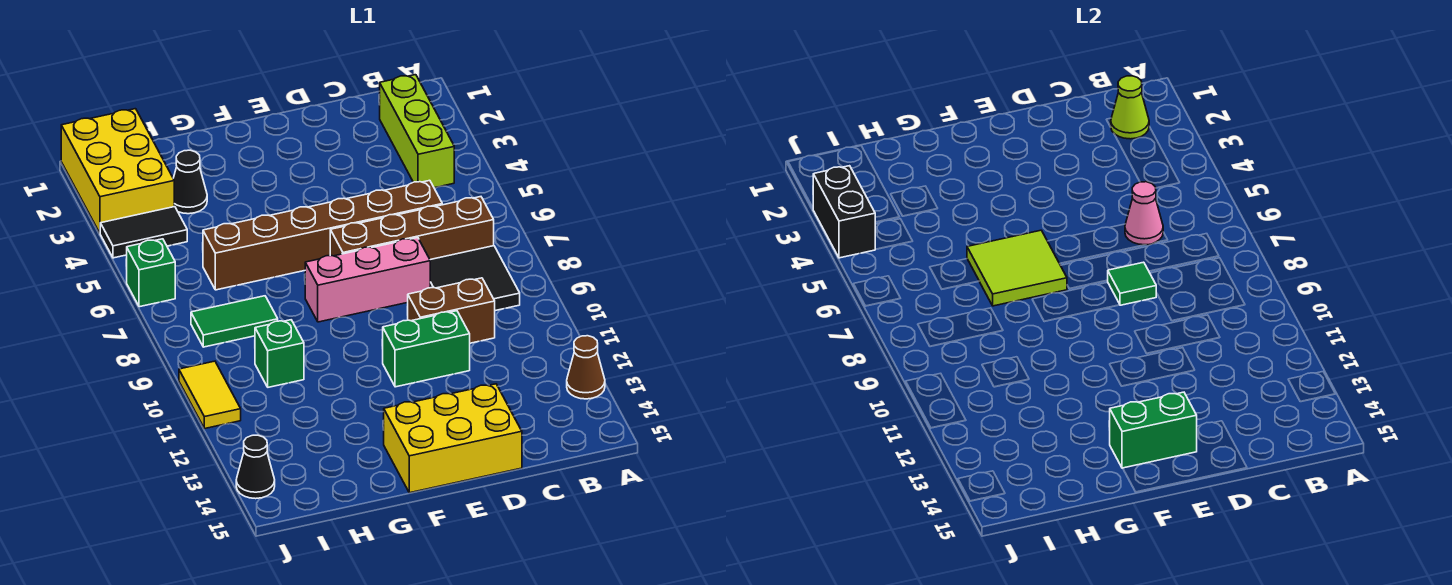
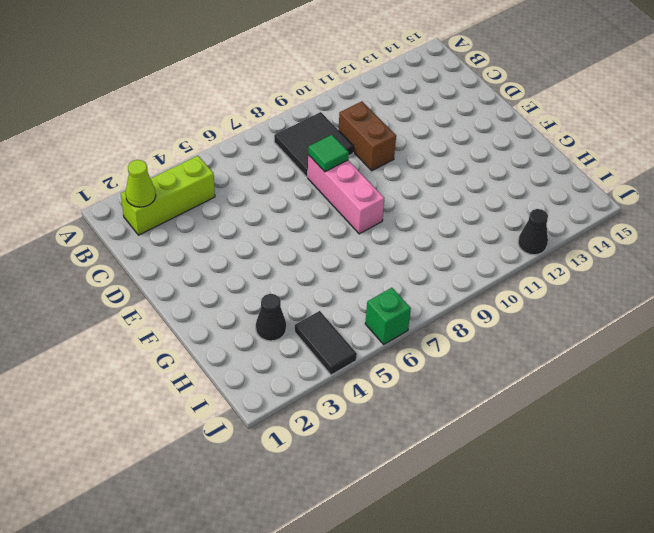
black cone J12 level 1 -> black cone J14 level 1
none -> brown cone A13 level 1
none -> brown brick B7:E7 level 1
none -> brown brick C6:H6 level 1

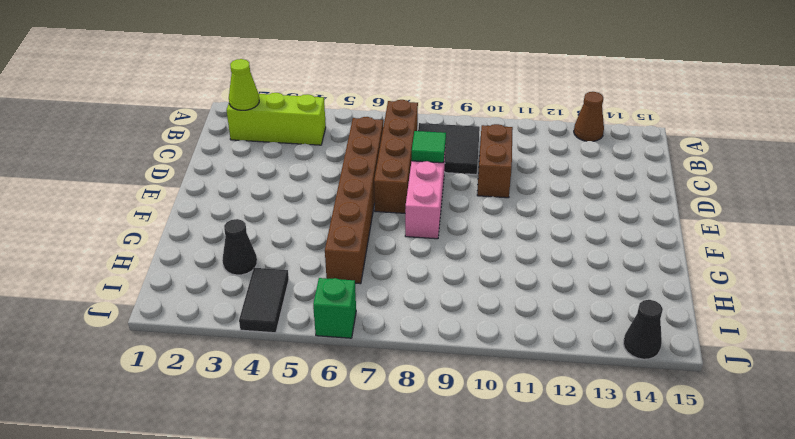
none -> green brick D11:E11 level 1
none -> yellow brick D14:F15 level 1
none -> green tile H8:I8 level 1

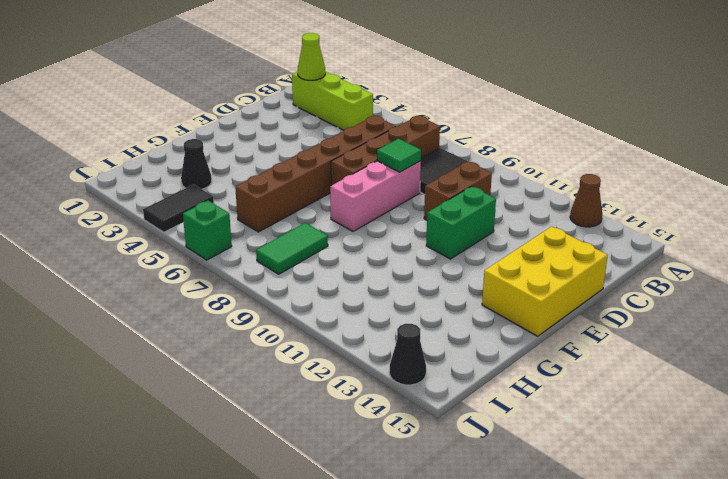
none -> green brick H10 level 1
none -> yellow brick I1:J3 level 1
none -> yellow tile J10:J11 level 1

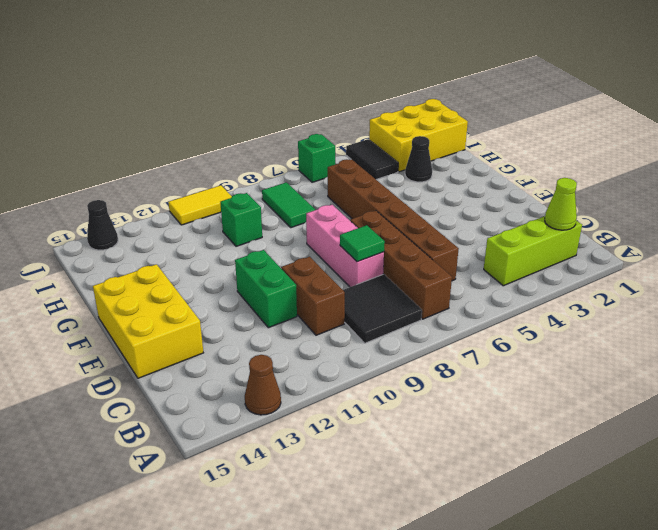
none -> pink cone C6 level 2
none -> green brick E14:F14 level 2
none -> lime tile F6:G7 level 2

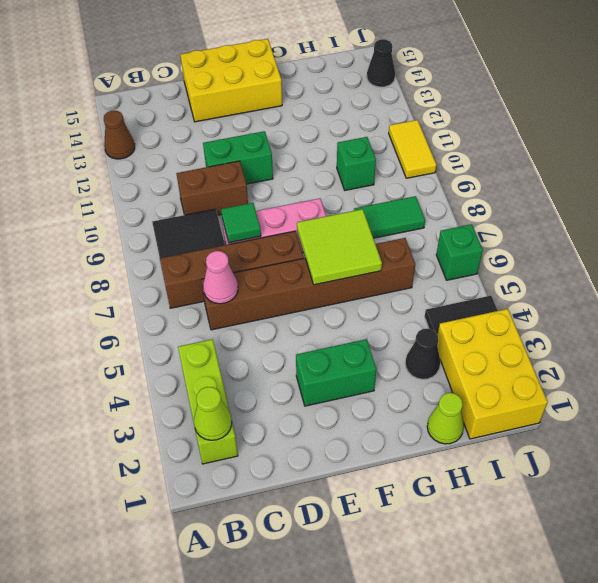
green brick E3:F3 level 1 -> green brick E14:F14 level 2
lime cone H1 level 1 -> none
none -> black brick J3:J4 level 2

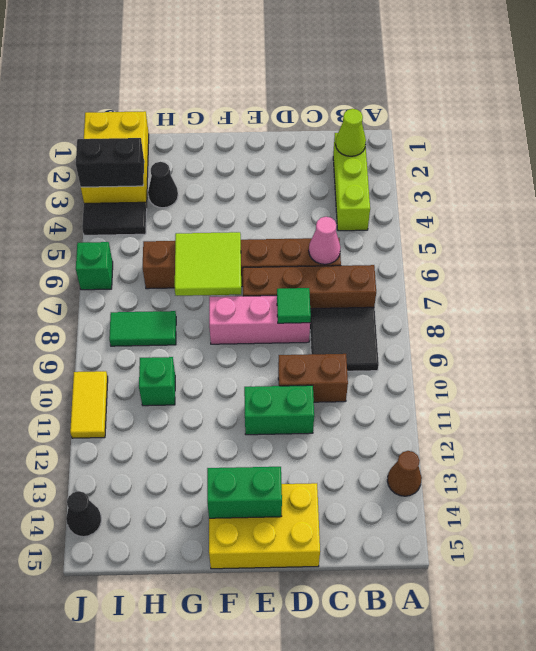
black brick I3:J3 level 2 -> black brick J3:J4 level 2

